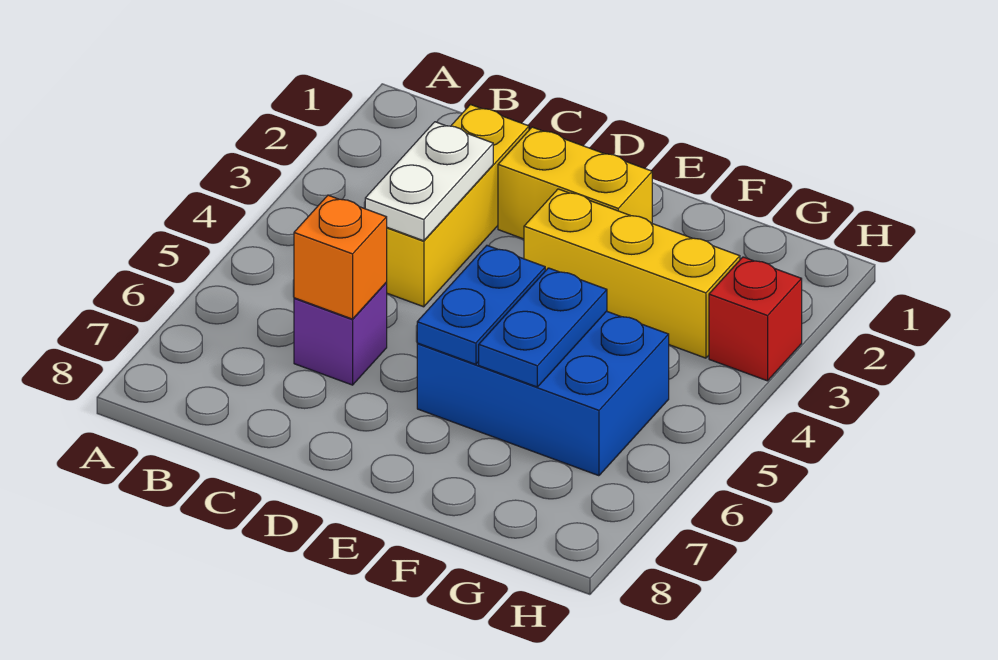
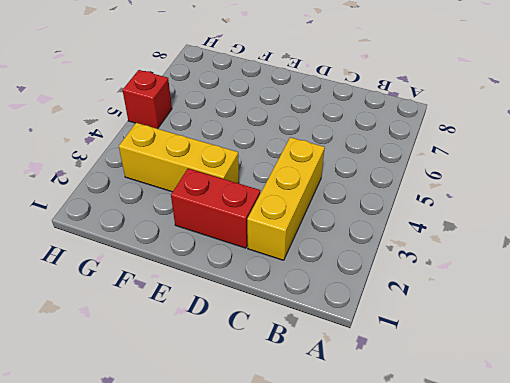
red brick D2:E2 level 1 -> yellow brick D2:E2 level 1
red brick H5 level 1 -> red brick H3 level 1
none -> purple brick C6 level 1
none -> blue brick E5:G6 level 1

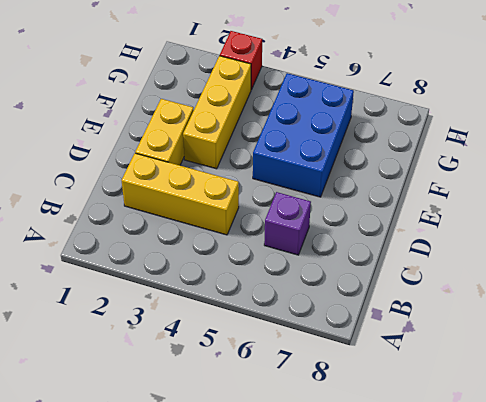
none -> white plate C3:C4 level 2
none -> orange brick C6 level 2

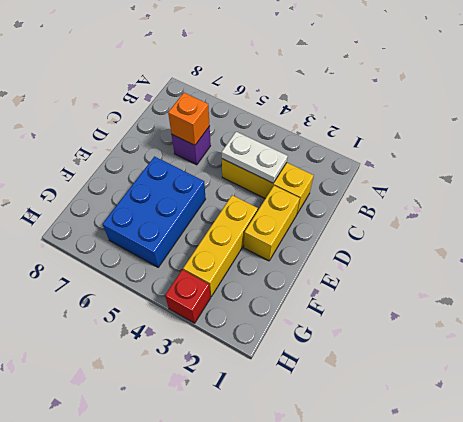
none -> blue plate E5:E6 level 2
none -> blue plate F5:F6 level 2

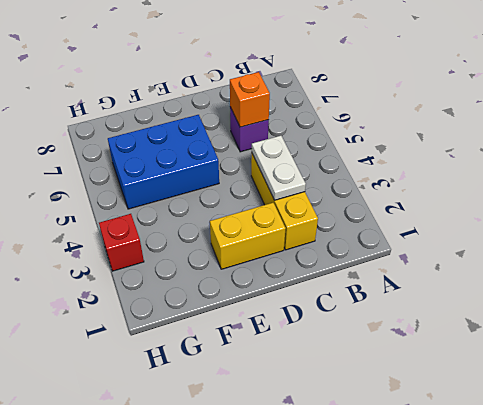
none -> yellow brick E3:G3 level 1
none -> blue plate E5:E6 level 2

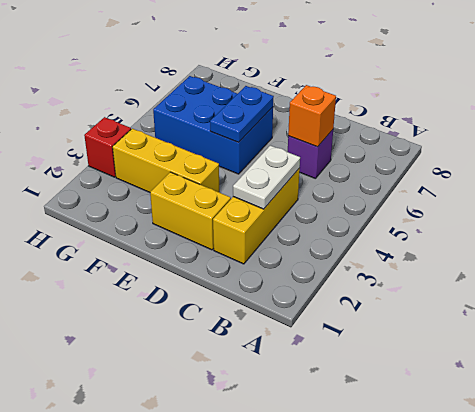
none -> blue plate F5:F6 level 2

